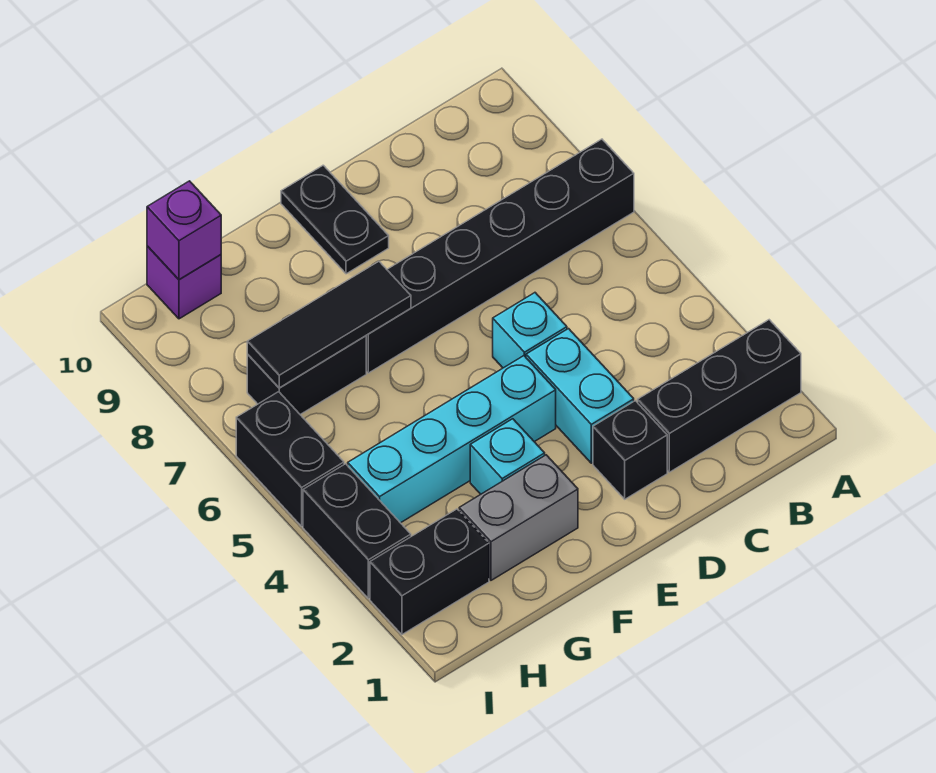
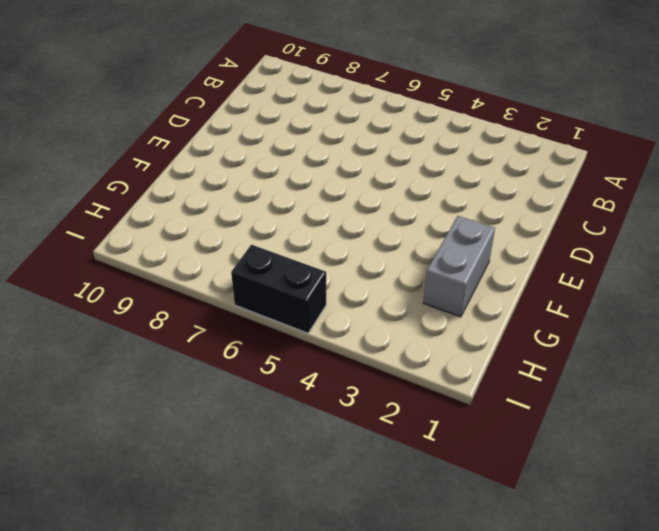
none -> black brick A2:C2 level 1
none -> black brick A7:F7 level 1
none -> black brick D2 level 1

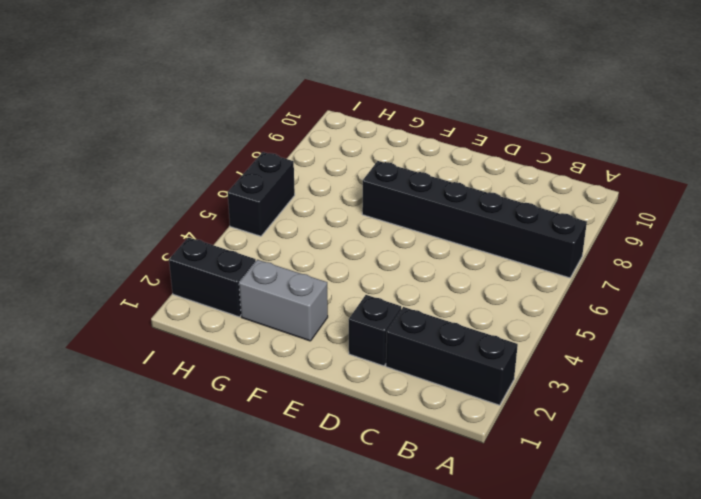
none -> cyan brick D3:D4 level 1
none -> cyan brick D5 level 1
none -> cyan brick E4:H4 level 1

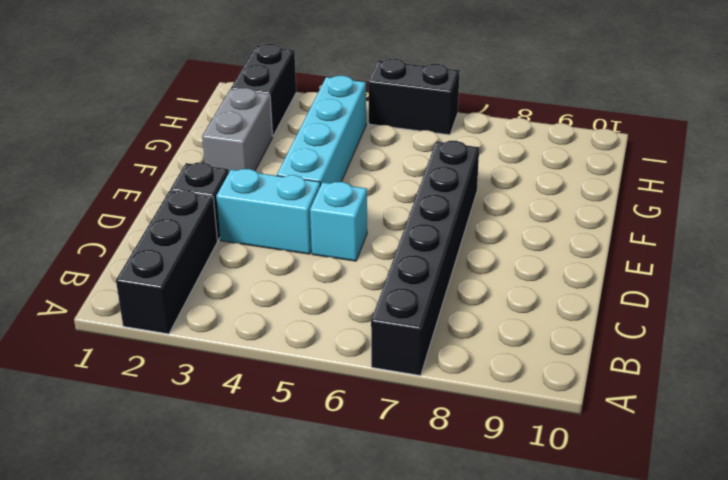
none -> black plate E9:E10 level 1
none -> cyan brick F3 level 1
none -> black brick G7:H7 level 1

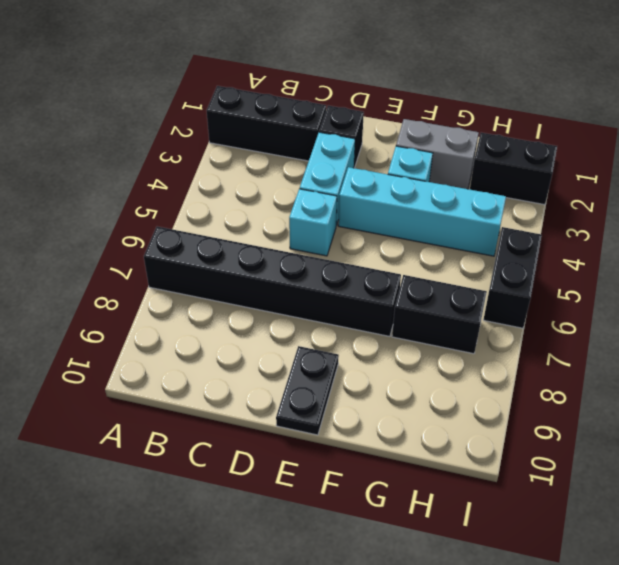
none -> purple brick H10 level 1
none -> black brick I3:I4 level 1
none -> black tile F7:H7 level 2

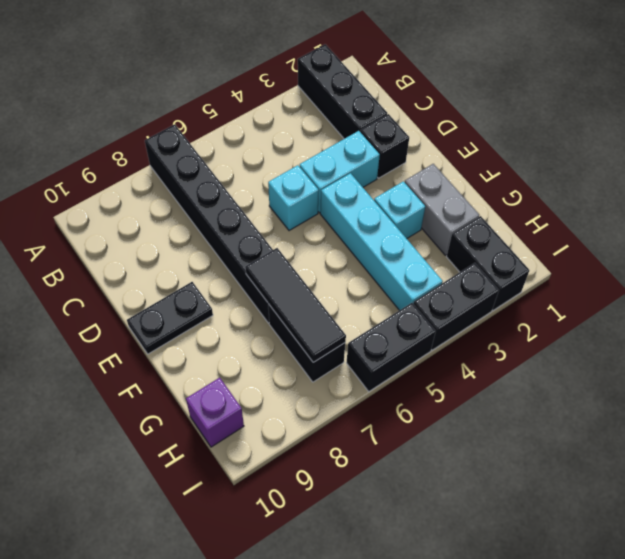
none -> purple brick H10 level 2

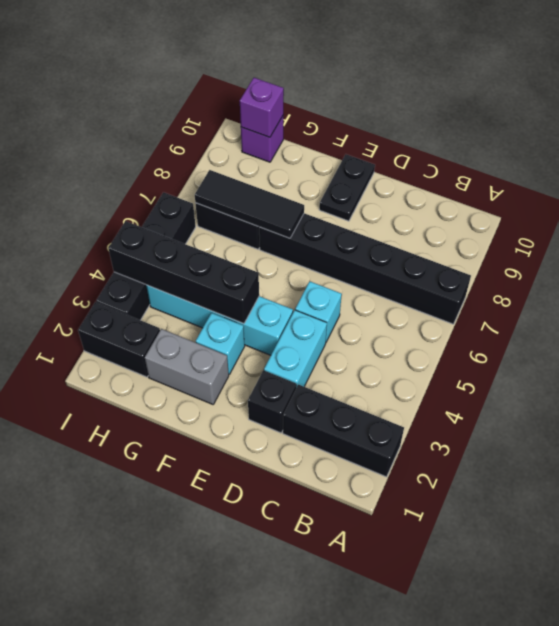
black brick F4:I4 level 2 -> none

